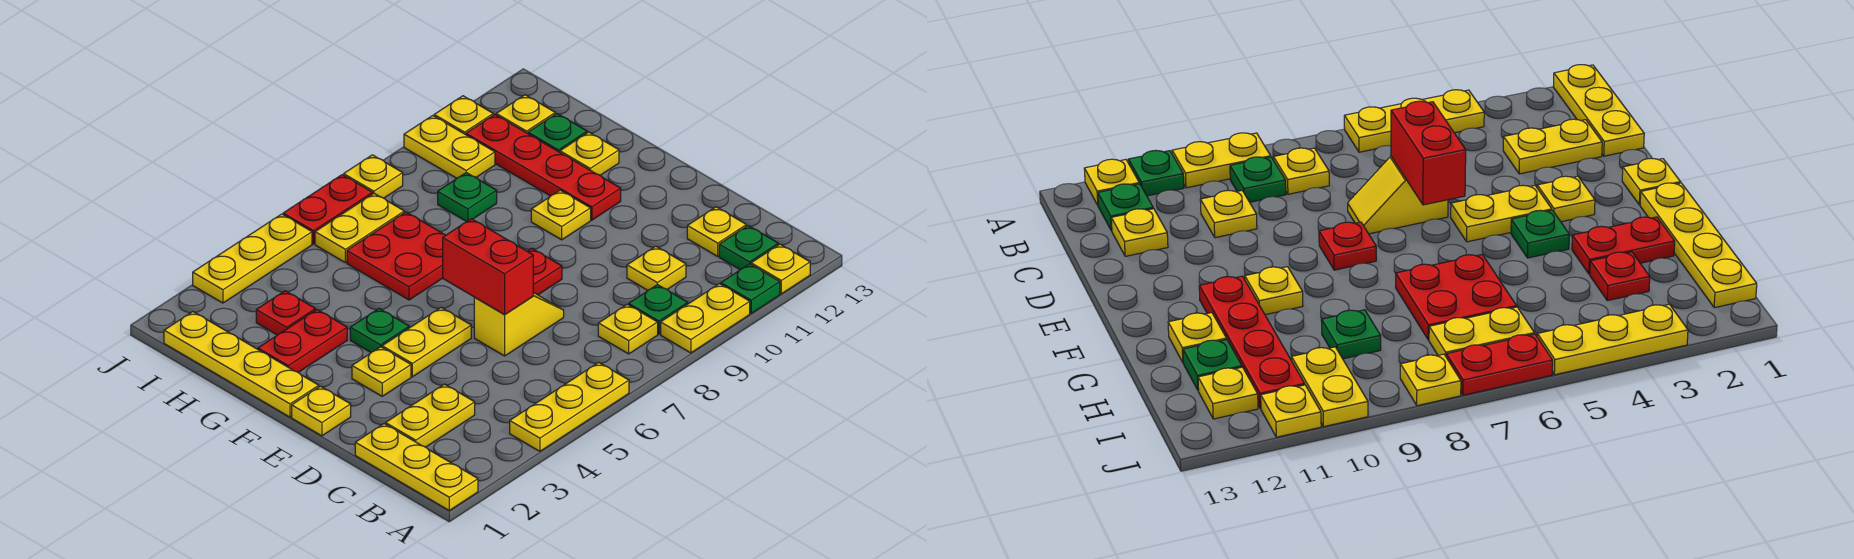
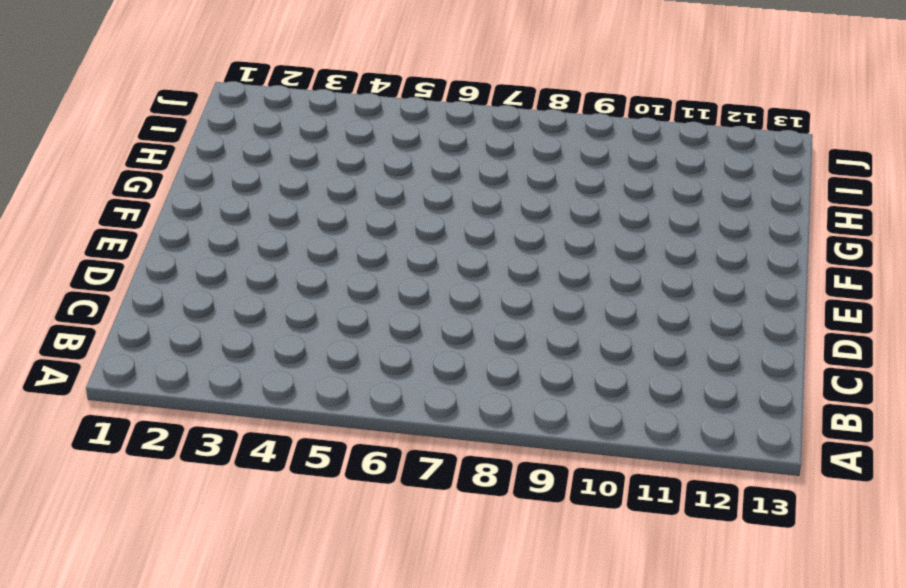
none -> yellow plate A1:C1 level 1
none -> yellow plate A4:A6 level 1
none -> yellow plate A9:A10 level 1
none -> green plate A11 level 1

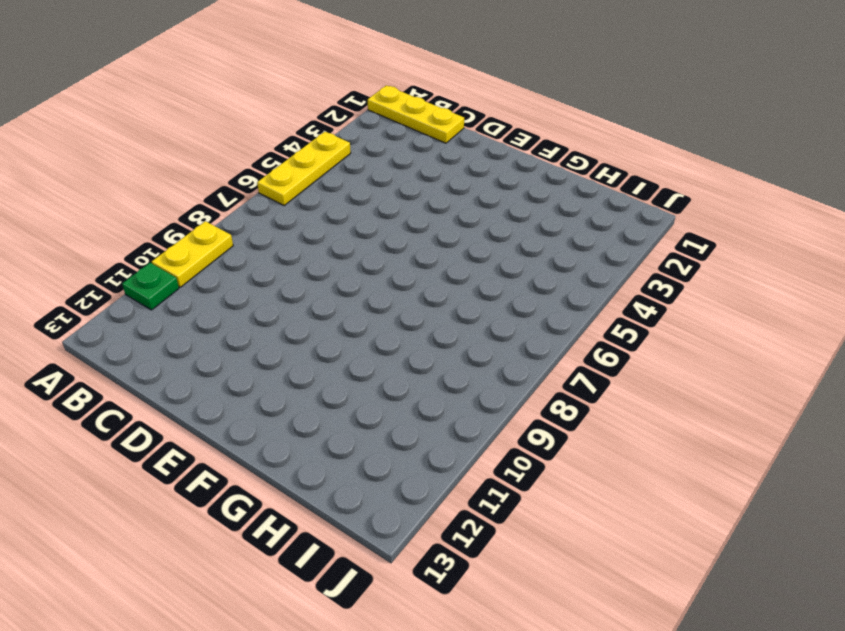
none -> yellow plate A12 level 1
none -> yellow plate B8 level 1
none -> green plate B9 level 1
none -> green plate B12 level 1

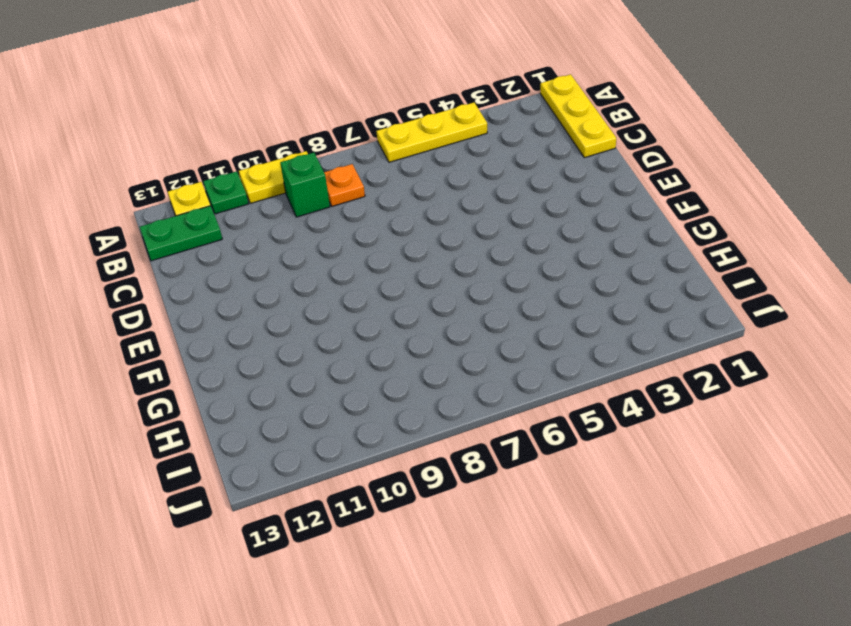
orange plate B8 level 1 -> yellow plate B8 level 1
green brick B9 level 1 -> green plate B9 level 1
green plate B12:B13 level 1 -> green plate B12 level 1
none -> yellow plate C2:C3 level 1
none -> yellow plate C10 level 1
none -> yellow plate C12 level 1
none -> yellow slope D6:D7 level 1 top 6

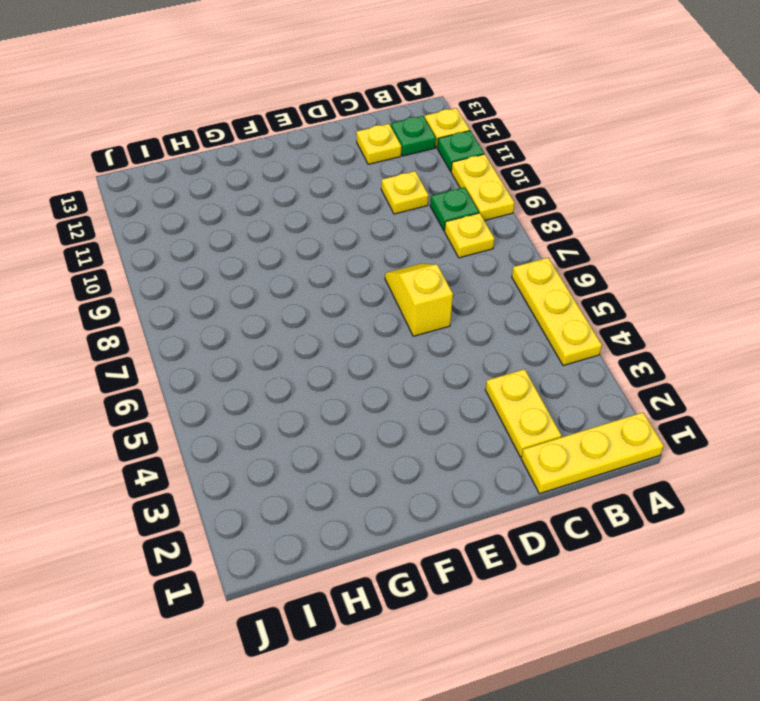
none -> yellow plate E1 level 1
none -> yellow plate E3 level 1
none -> yellow plate E4:E5 level 1
none -> red plate E8 level 1

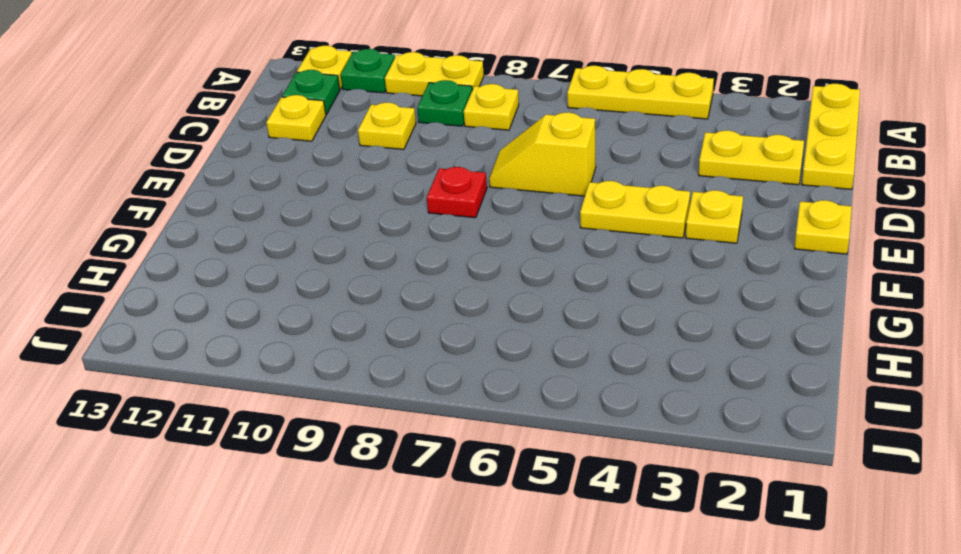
none -> yellow plate F1:I1 level 1
none -> green plate F4 level 1
none -> yellow plate F10 level 1
none -> red plate F11:I11 level 1

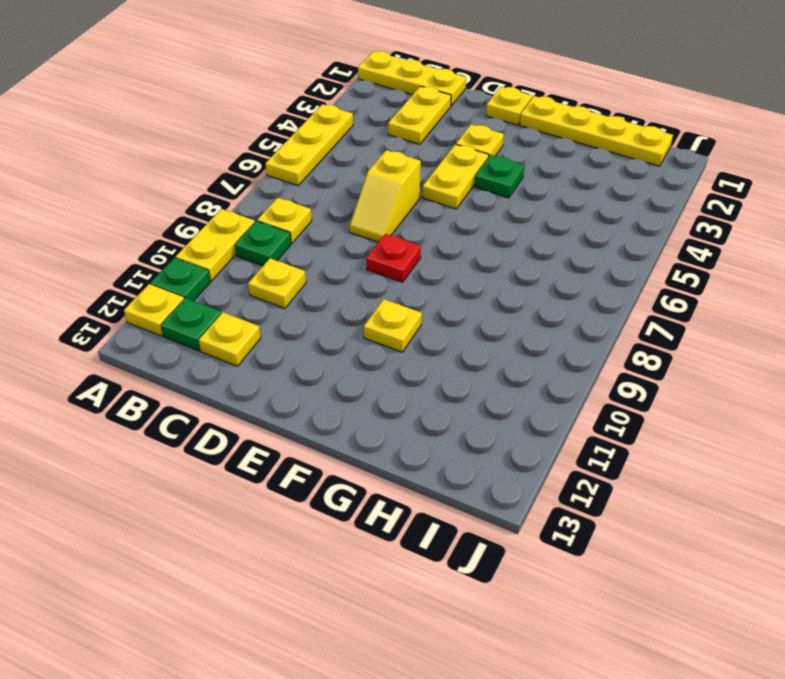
none -> red plate F11:I11 level 1
none -> red plate G2:G3 level 1
none -> red plate G6:H7 level 1
none -> yellow plate G12 level 1

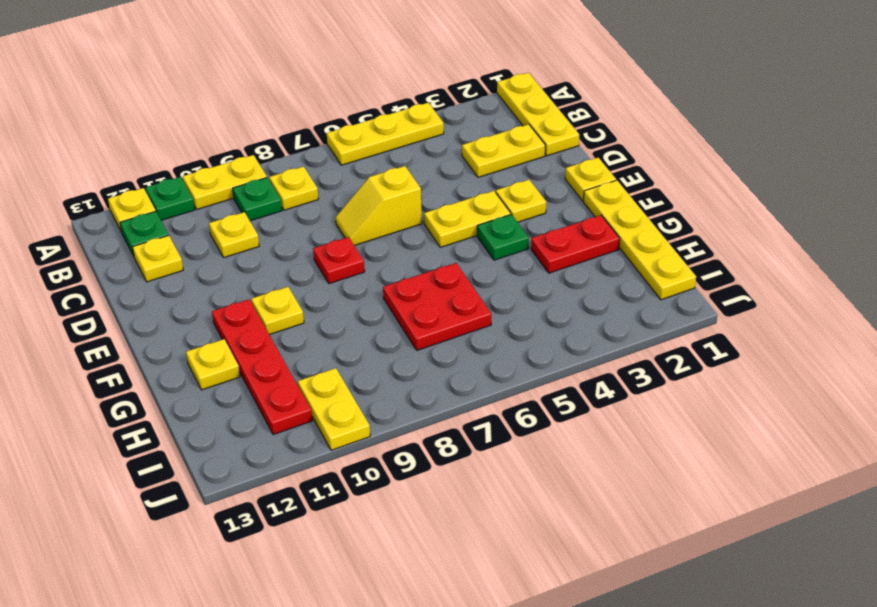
none -> red plate H3 level 1
none -> green plate H9 level 1
none -> green plate H12 level 1
none -> yellow plate I6:I7 level 1

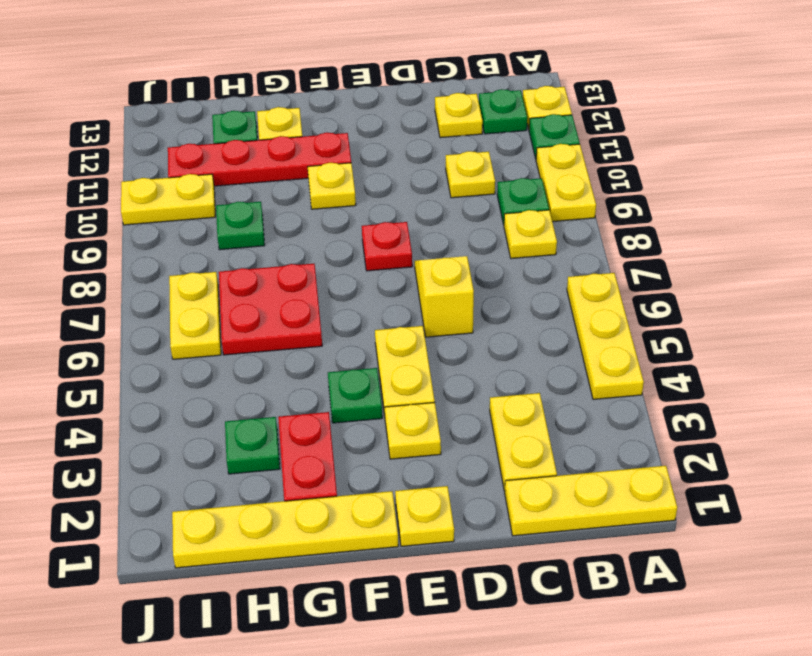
green plate H3 level 1 -> red plate H3 level 1
none -> yellow plate I12 level 1
none -> yellow plate J3:J5 level 1
none -> red plate J6:J7 level 1
none -> yellow plate J8 level 1

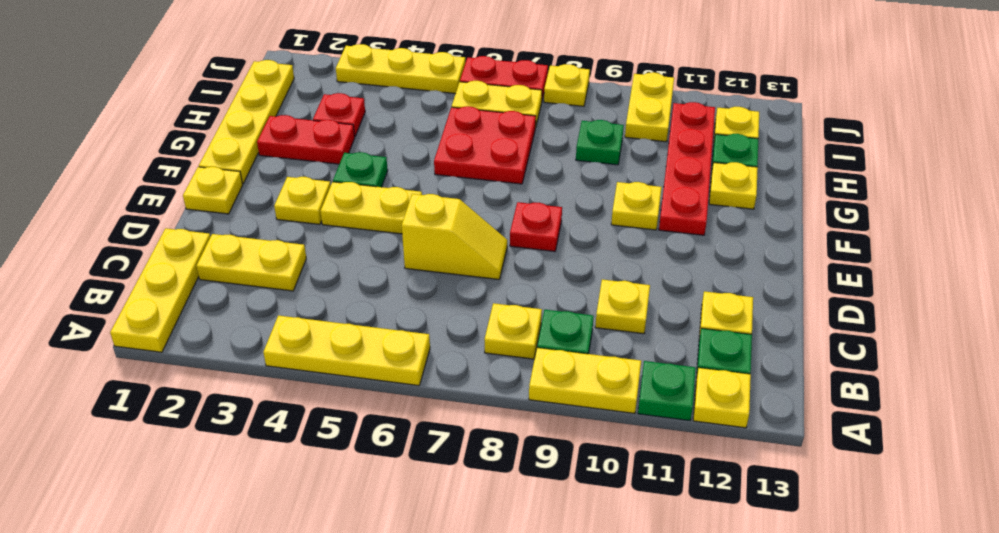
none -> yellow plate J11 level 1
none -> red brick D6:E6 level 2

